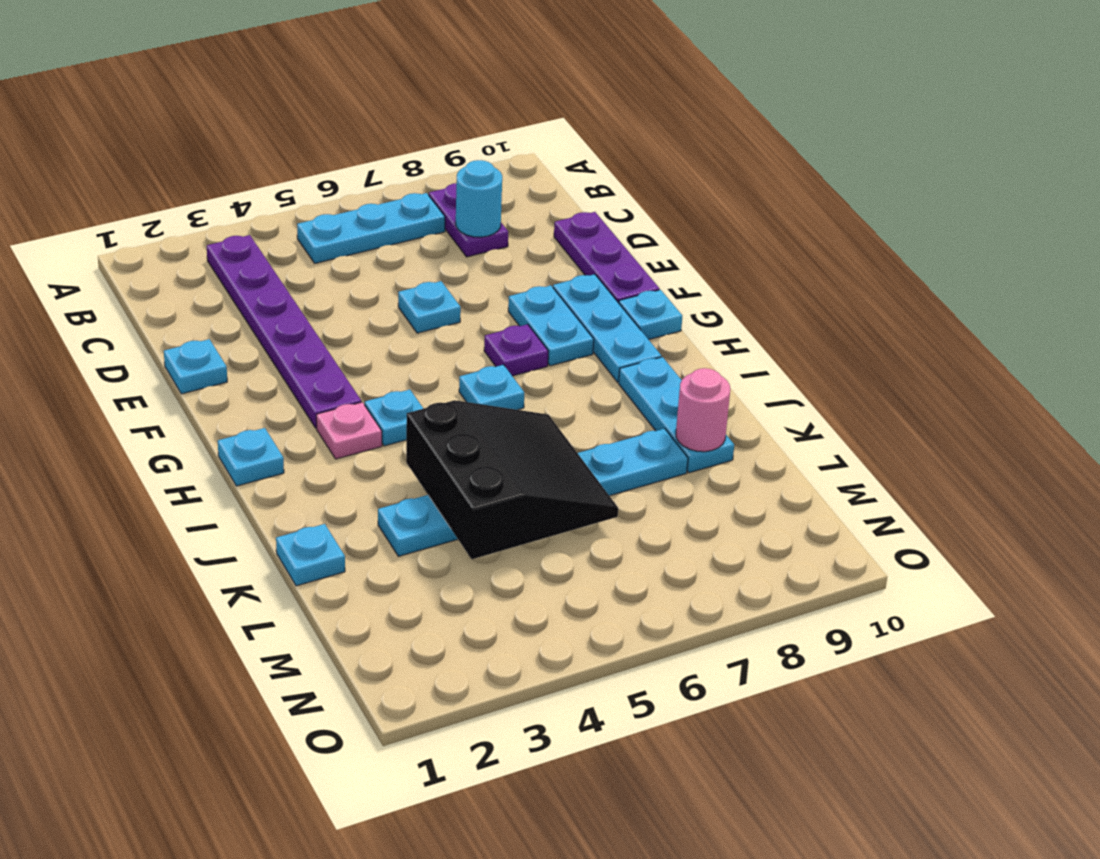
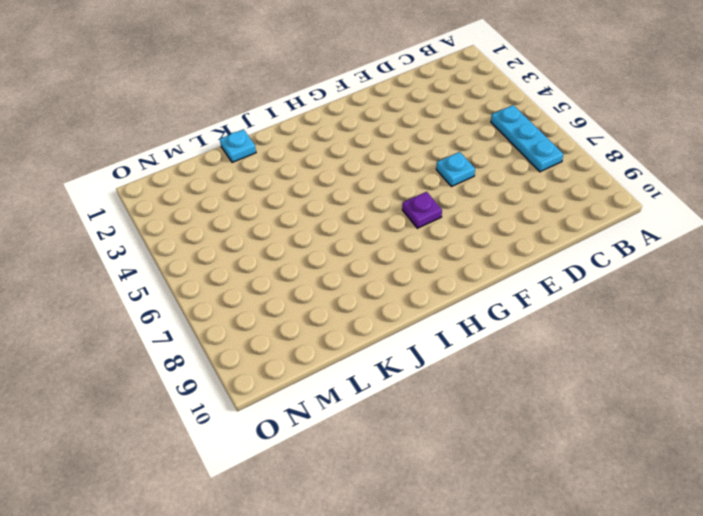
none -> purple plate B3:G3 level 1
none -> purple plate B8:C8 level 1
none -> purple plate D10:F10 level 1

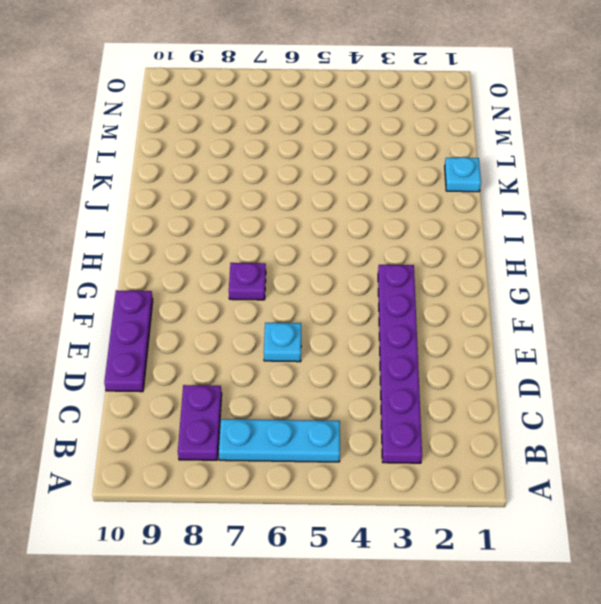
none -> cyan plate E1 level 1
none -> cyan plate F8:G8 level 1
none -> cyan plate F9:H9 level 1

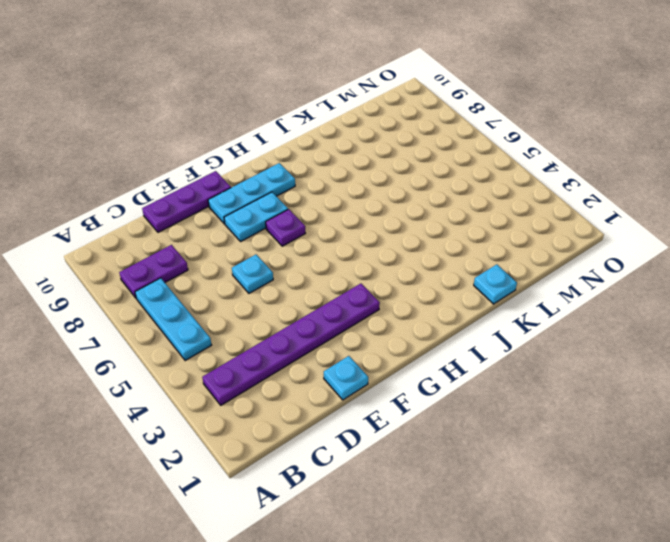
none -> cyan plate G10 level 1
none -> cyan plate H1 level 1
none -> pink plate H3 level 1

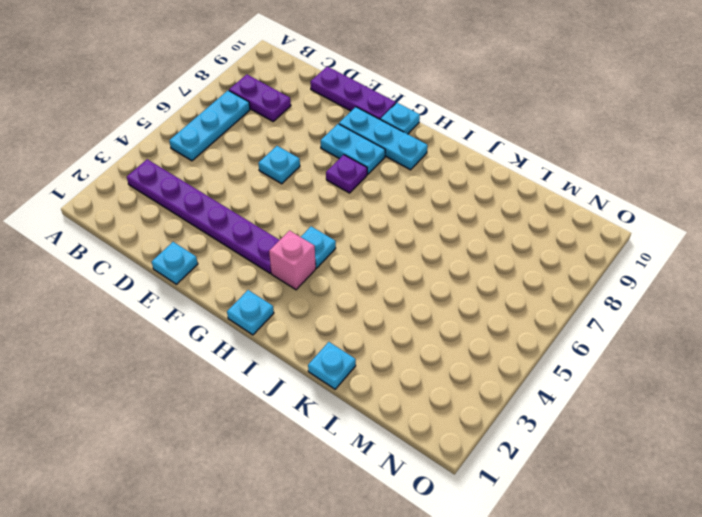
pink brick H3 level 1 -> pink plate H3 level 1
none -> cyan plate H6 level 1
none -> cyan plate I9:K9 level 1
none -> cyan plate K3:K8 level 1

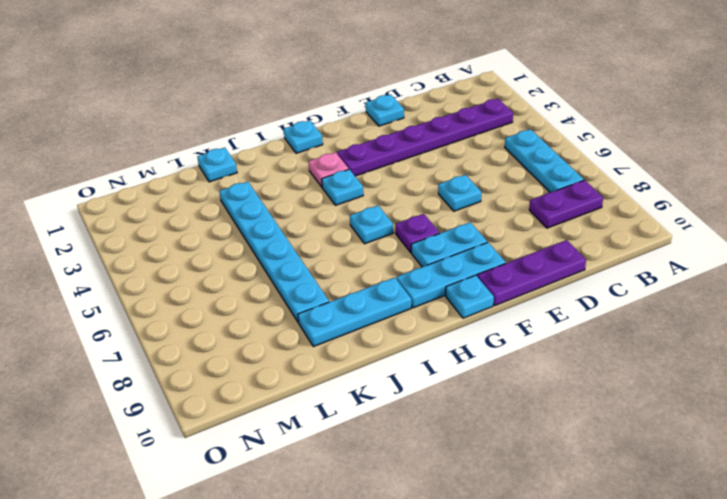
none -> cyan round brick C8 level 2
none -> black slope J4:L6 level 2 top 4
none -> pink round brick K9 level 2

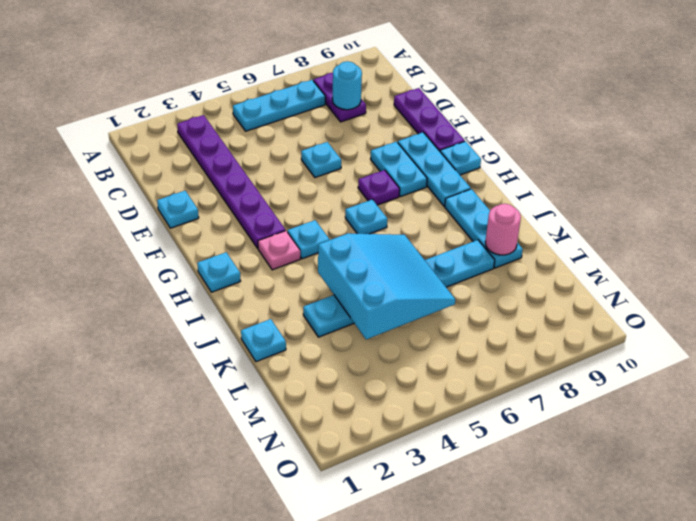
cyan slope J4:L6 level 2 top 4 -> black slope J4:L6 level 2 top 4

